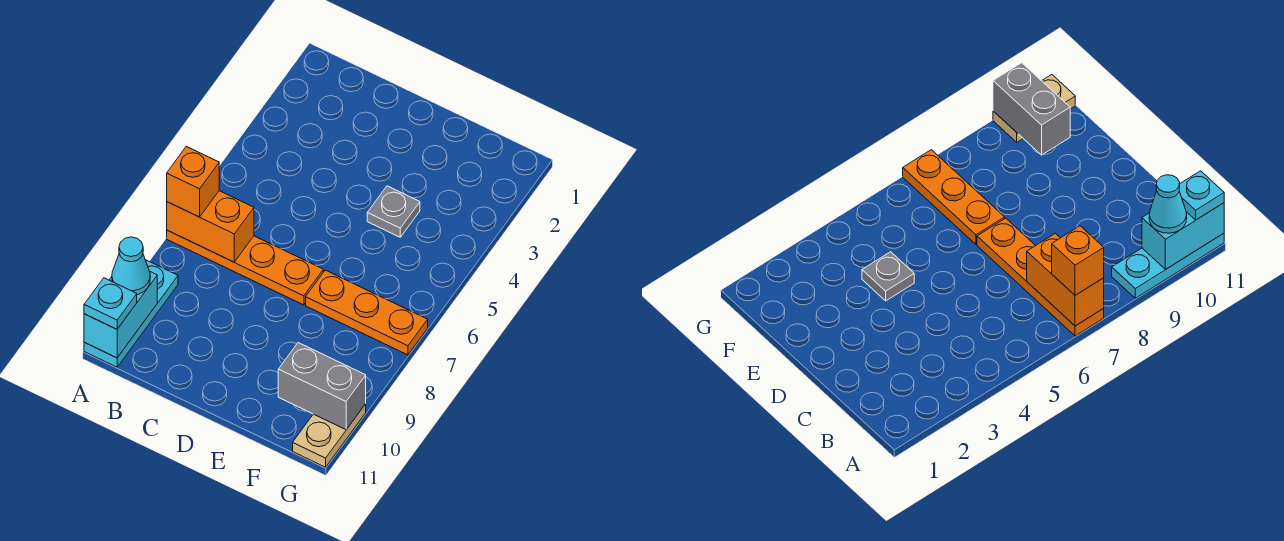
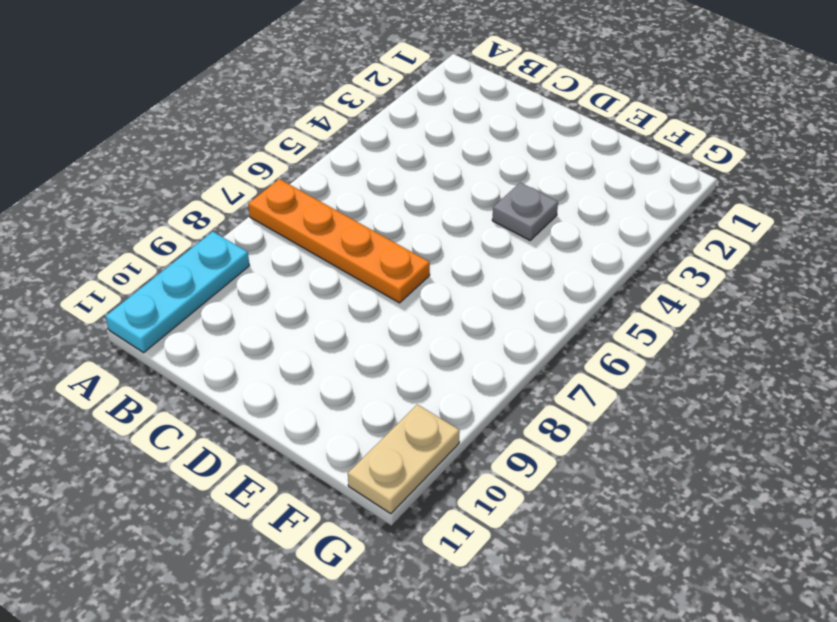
none -> orange plate E7:G7 level 1
none -> orange brick A7:B7 level 2

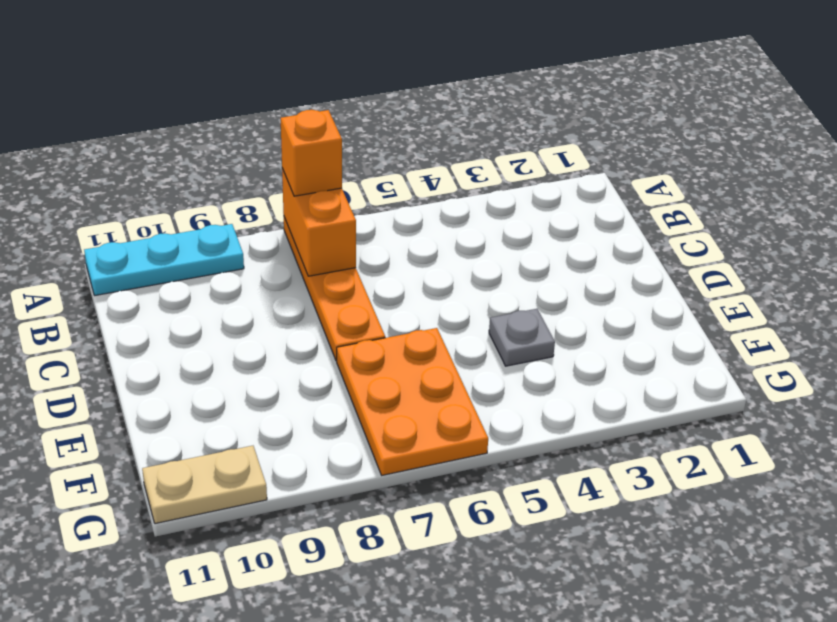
orange plate E6:G7 level 1 -> orange plate E7:G7 level 1
none -> cyan brick A10:A11 level 2
none -> grey brick F10:G10 level 2

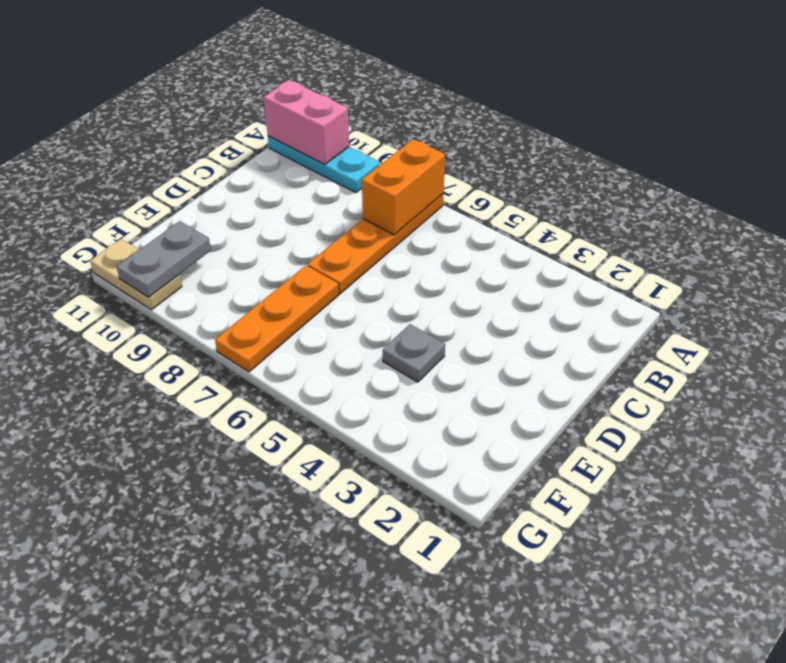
pink brick A10:A11 level 2 -> cyan brick A10:A11 level 2
grey plate F10:G10 level 2 -> grey brick F10:G10 level 2
none -> orange brick A7 level 3
none -> cyan cone A10 level 3

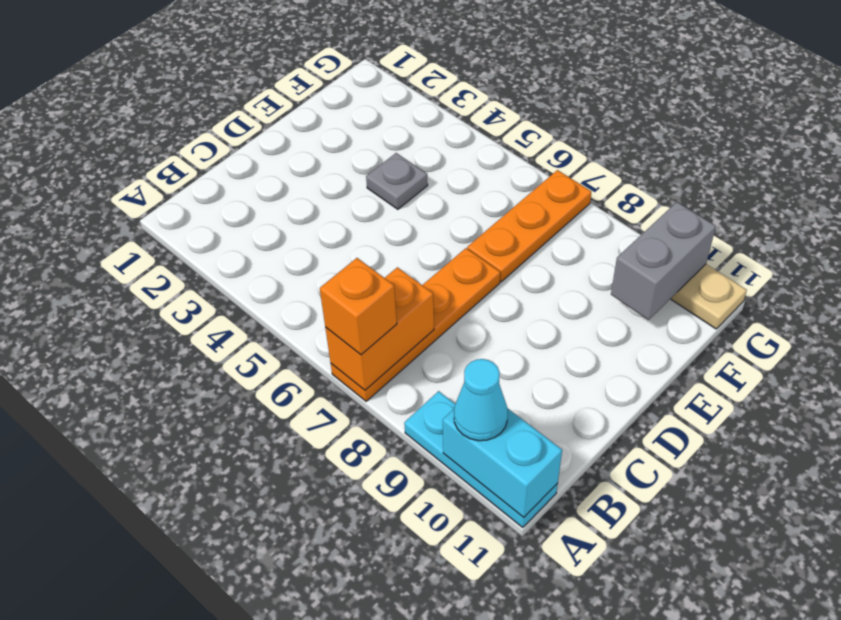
none -> cyan plate A11 level 3

